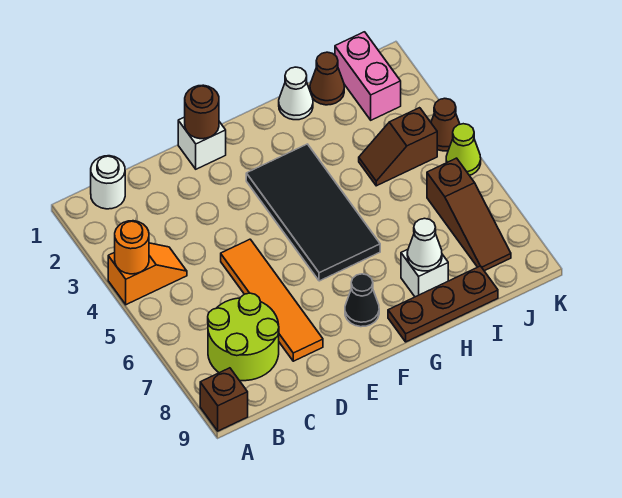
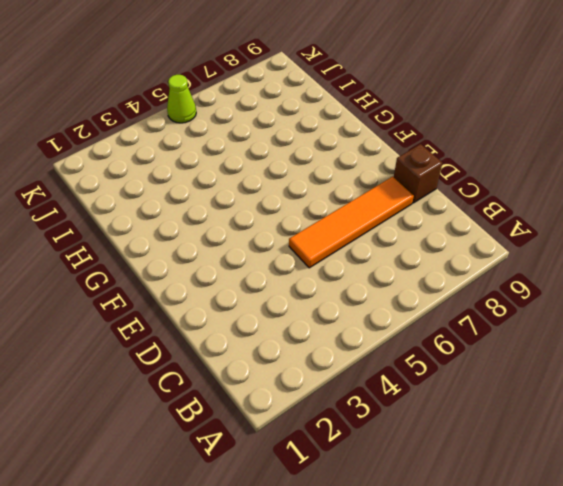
brown brick D9 level 1 -> brown brick A9 level 1
none -> orange slope A4:B4 level 1 top A
none -> white round brick B1 level 1
none -> lime round brick B7:C8 level 1

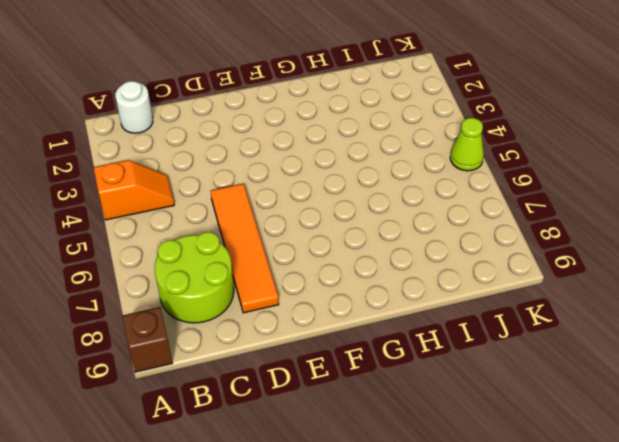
none -> white brick E1 level 1
none -> black tile F3:G6 level 1
none -> black cone F8 level 1

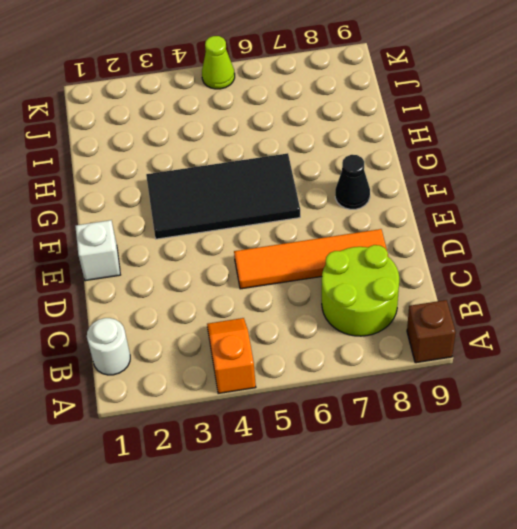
none -> brown plate G9:I9 level 1
none -> white cone H1 level 1
none -> white brick H8 level 1

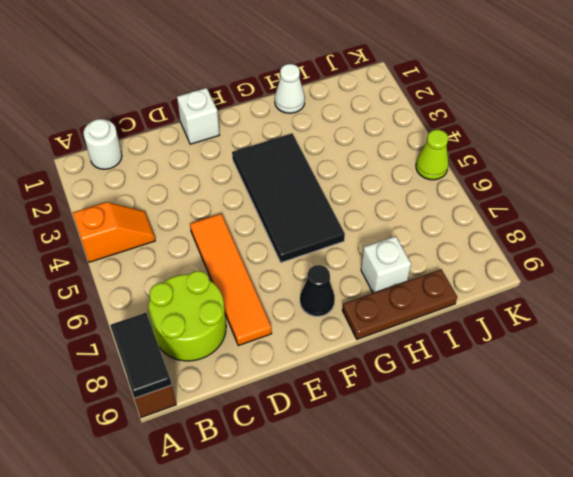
black tile A8:A9 level 2 -> none
none -> brown cone I1 level 1
none -> brown slope I4:J4 level 1 top J
none -> pink brick J1:J2 level 1

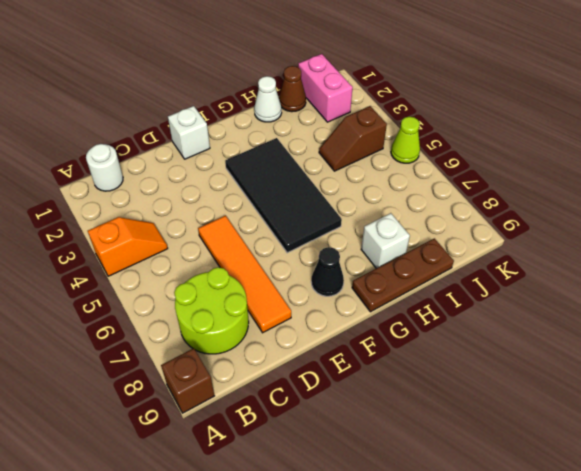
none -> brown slope J6:J8 level 1 top 6
none -> brown cone K4 level 1
none -> orange round brick A4 level 2

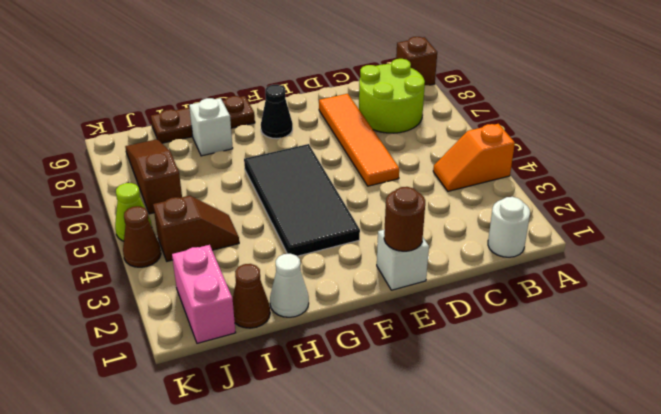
none -> orange round brick A4 level 2
none -> white cone H8 level 2

